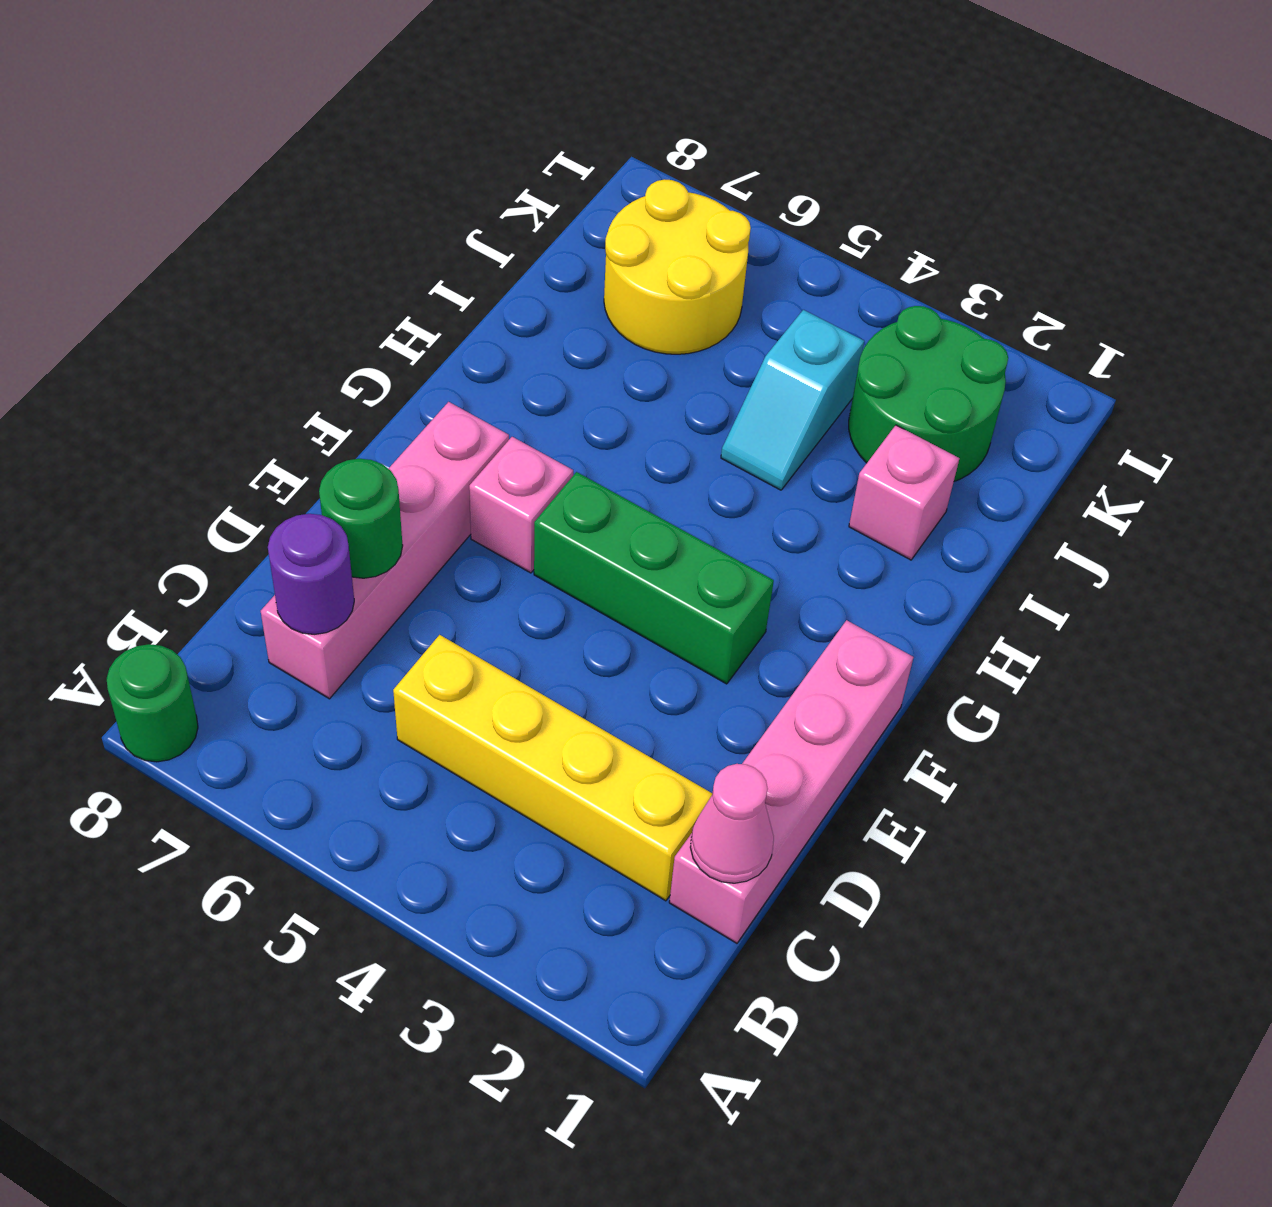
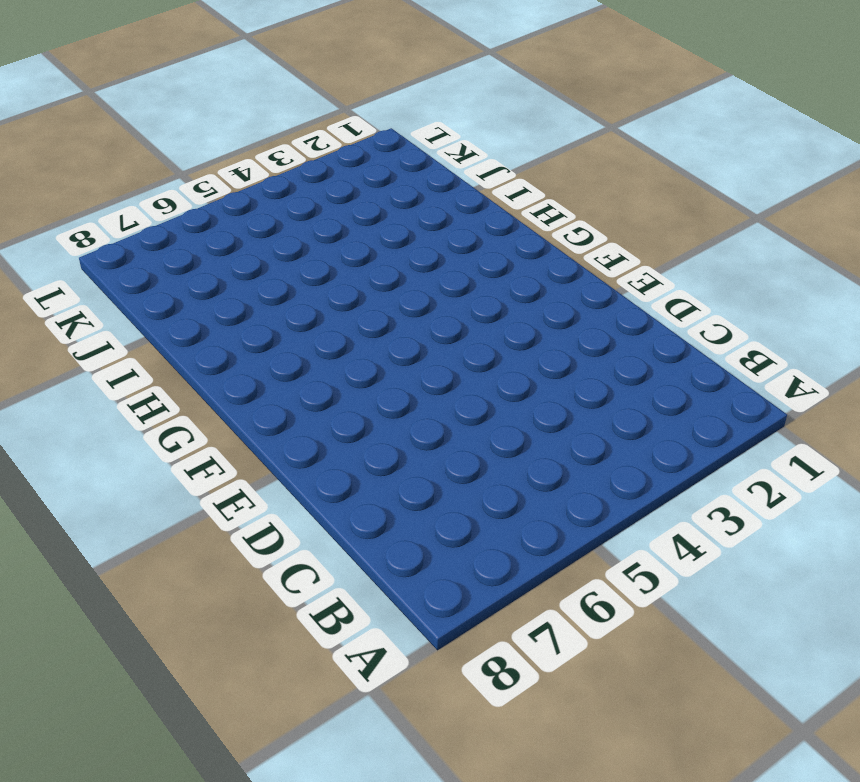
none -> green round brick A8 level 1
none -> pink brick C1:F1 level 1
none -> yellow brick C2:C5 level 1

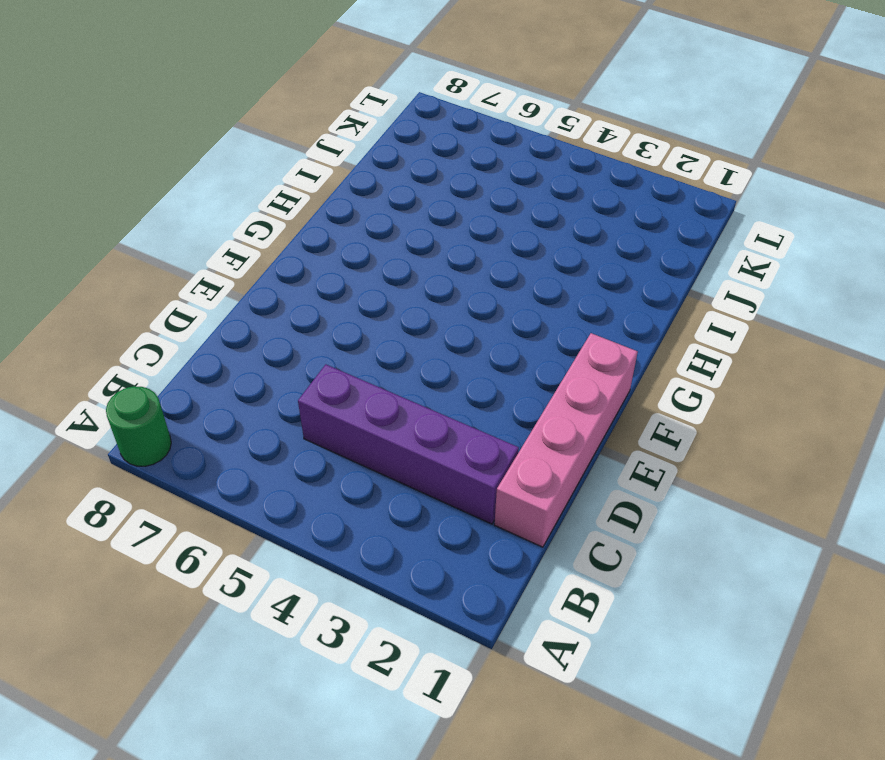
purple brick C2:C5 level 1 -> yellow brick C2:C5 level 1
none -> pink brick C7:F7 level 1
none -> green brick F3:F5 level 1
none -> pink brick F6 level 1

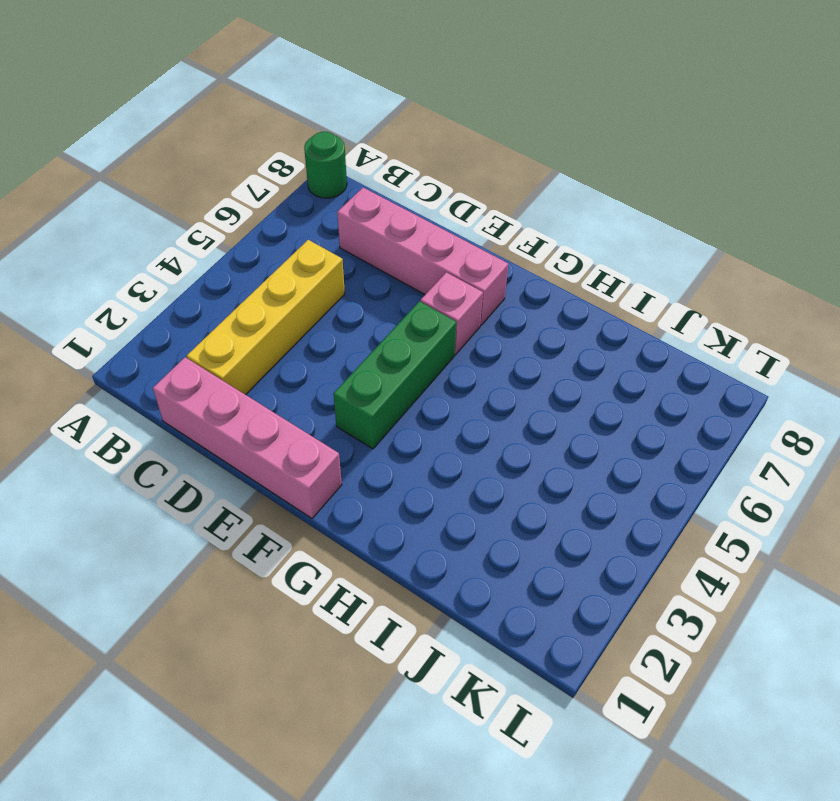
none -> pink brick I2 level 1
none -> cyan slope I4:J4 level 1 top J
none -> green round brick J2:K3 level 1

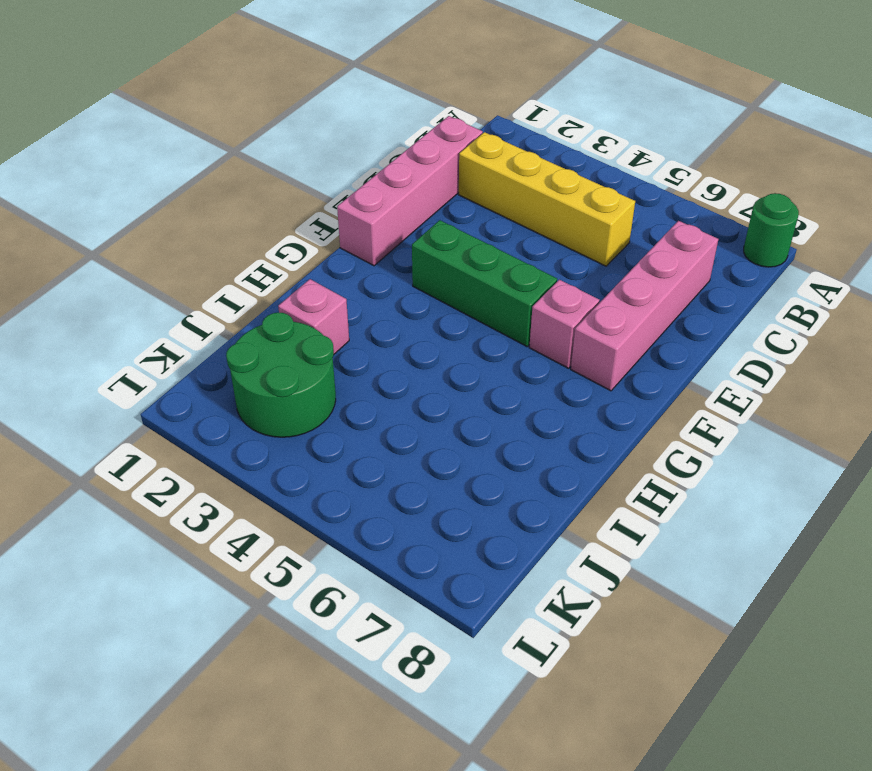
none -> cyan slope I4:J4 level 1 top J
none -> yellow round brick J6:K7 level 1
none -> pink cone C1 level 2

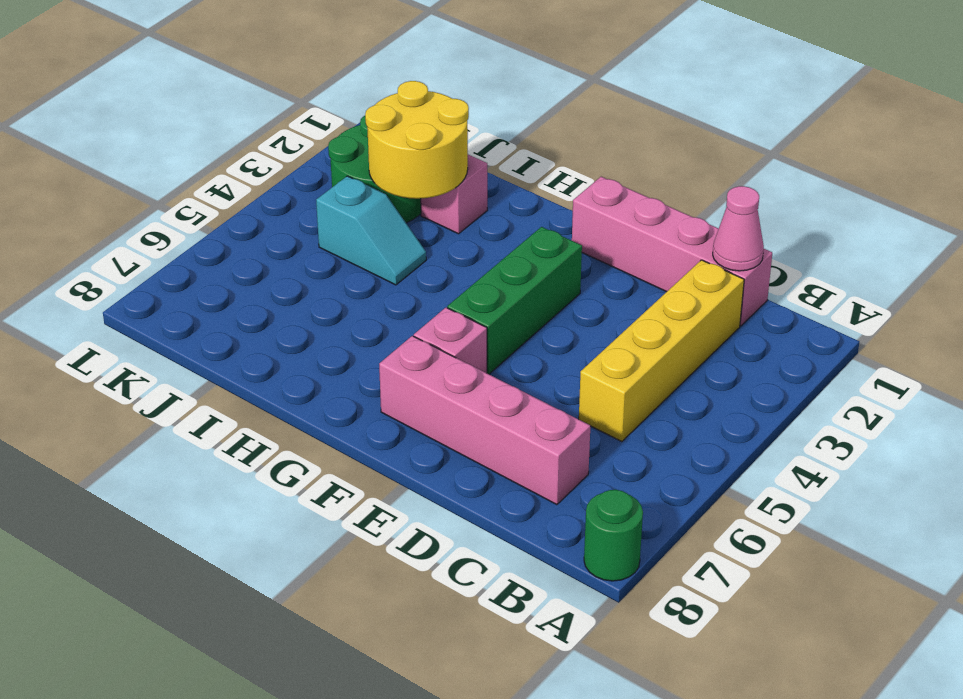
yellow round brick I2:J3 level 2 -> yellow round brick J6:K7 level 1
none -> purple round brick C7 level 2
none -> green round brick D7 level 2

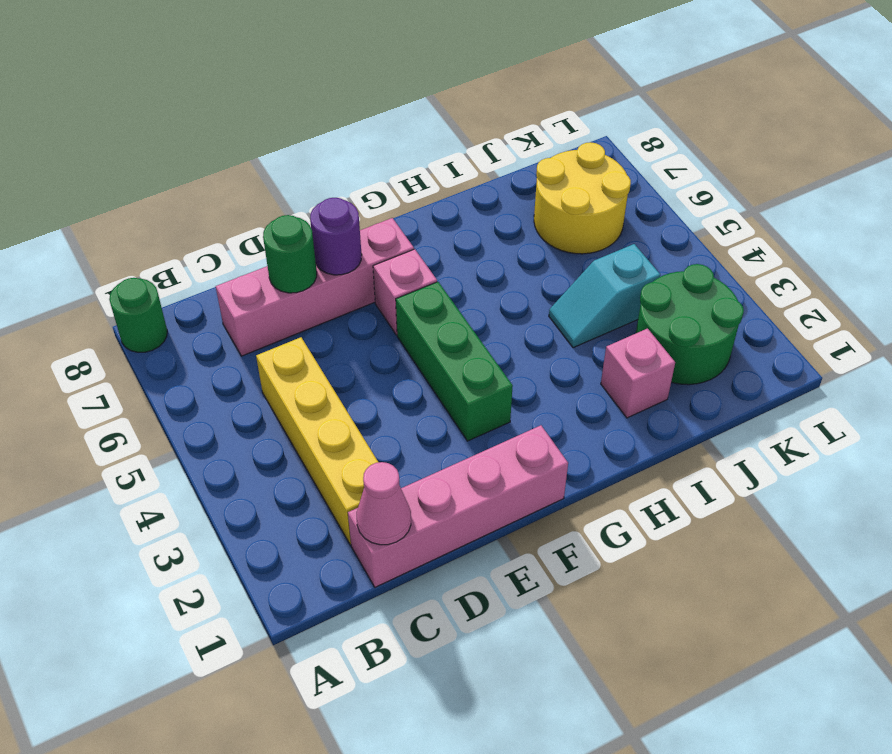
purple round brick E7 level 2 -> purple round brick C7 level 2

